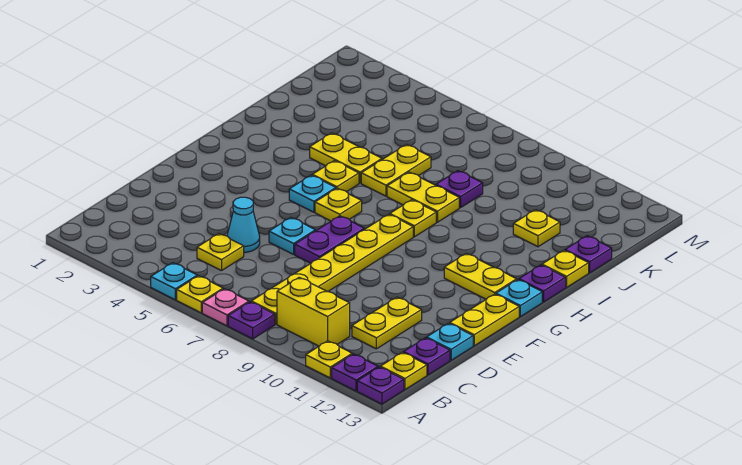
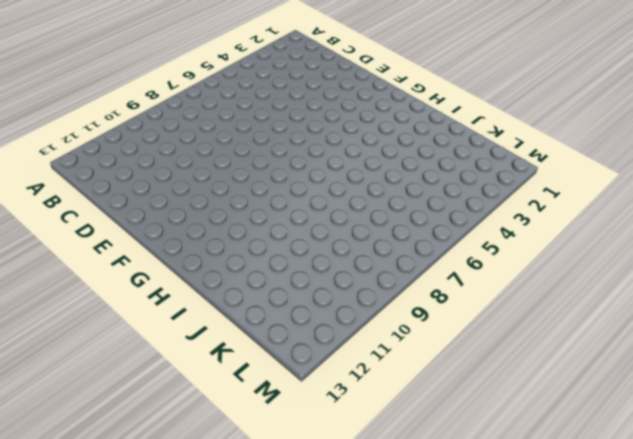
none -> cyan plate A5 level 1
none -> yellow plate A6 level 1
none -> pink plate A7 level 1
none -> purple plate A8 level 1

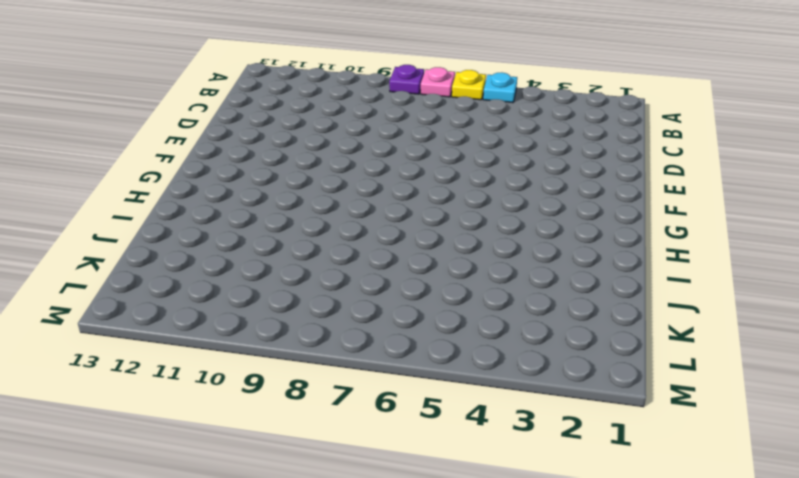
none -> yellow plate A11 level 1
none -> purple plate A12 level 1
none -> purple plate A13 level 1
none -> yellow plate B8:G8 level 1

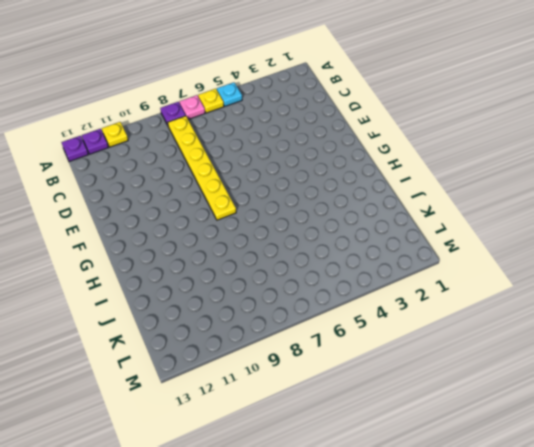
none -> yellow brick B9:B10 level 1
none -> yellow plate B13 level 1
none -> yellow plate C5 level 1
none -> yellow plate C11:D11 level 1

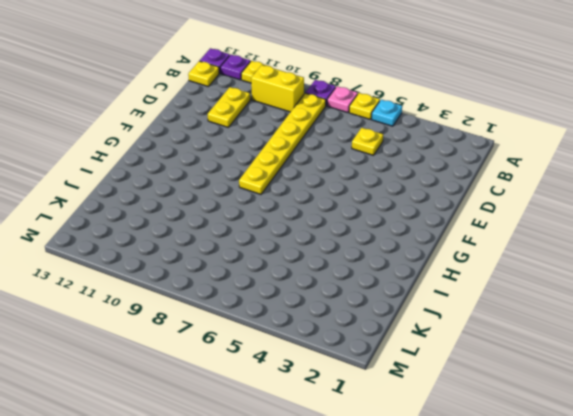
none -> purple plate C13 level 1
none -> cyan cone D5 level 1
none -> cyan plate D13 level 1
none -> cyan plate E6 level 1

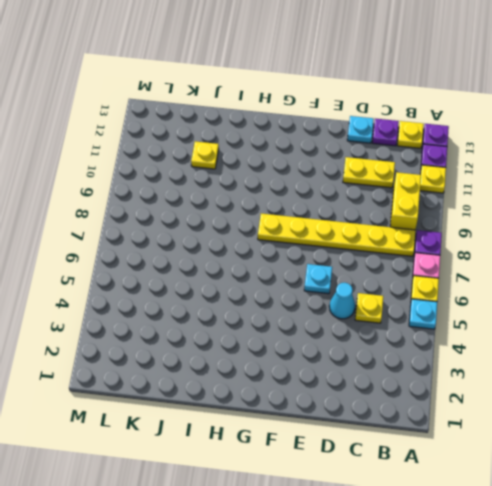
none -> purple plate E7:F7 level 1
none -> yellow plate E13:F13 level 1
none -> cyan plate G5 level 1
none -> yellow plate G6 level 1

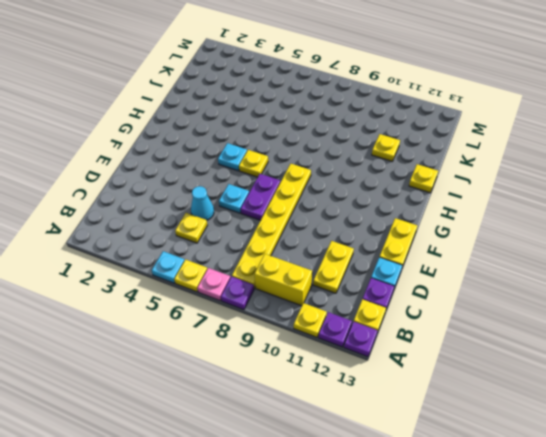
none -> yellow plate G11:G12 level 1
none -> cyan plate G13 level 1
none -> yellow plate H5 level 1
none -> yellow plate H8 level 1

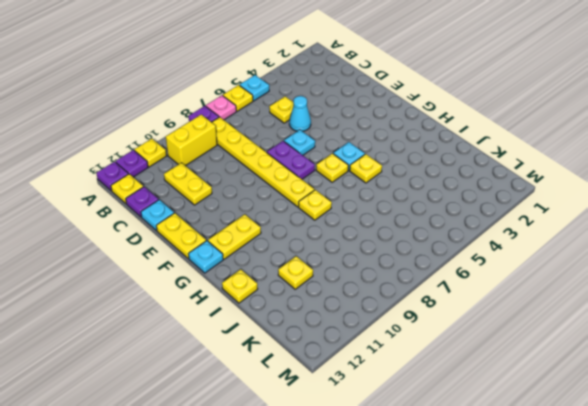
none -> purple plate H13 level 1
none -> yellow plate I4:I5 level 1
none -> yellow plate I6:J6 level 1
none -> yellow plate I7:I8 level 1

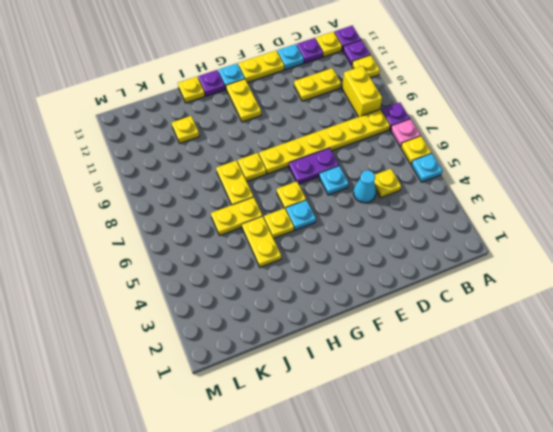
none -> purple plate J8 level 1
none -> purple plate J13 level 1

